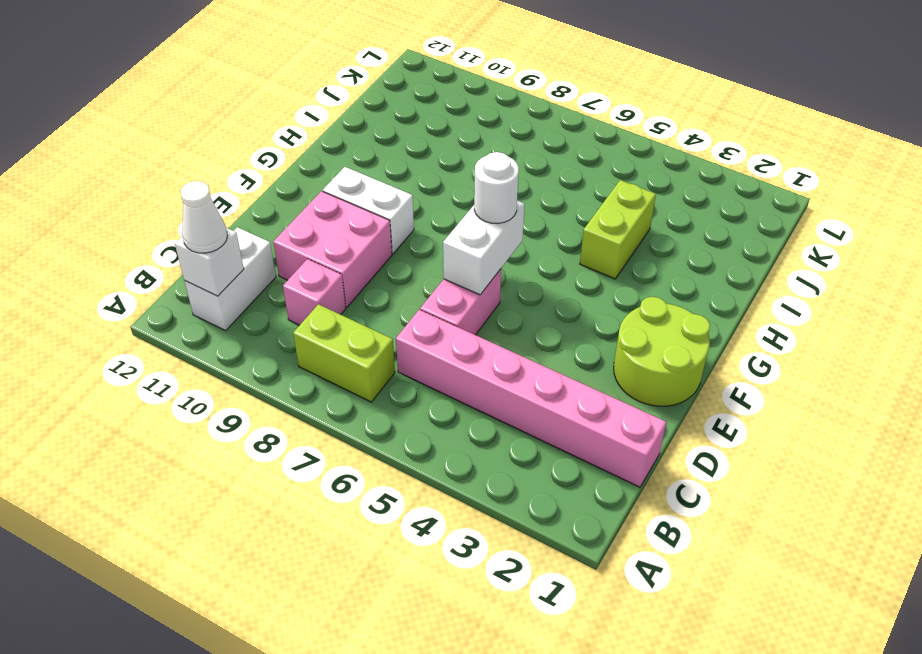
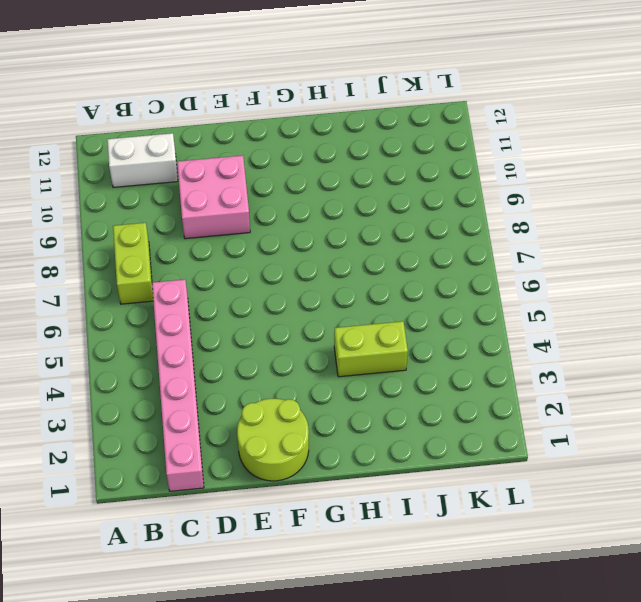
none -> pink brick C9 level 1
none -> pink brick D6:E6 level 1
none -> white brick F9:F10 level 1

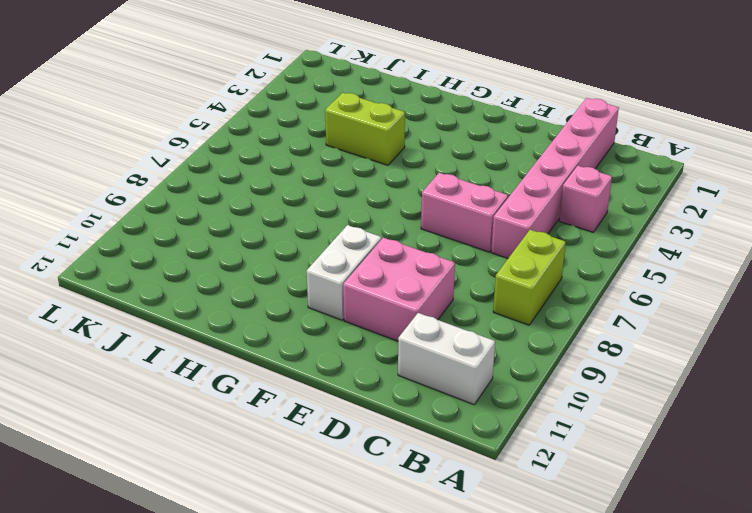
pink brick B4 level 1 -> pink brick C9 level 1
none -> lime round brick E1:F2 level 1
none -> white brick B11 level 2
none -> white brick E6:F6 level 2

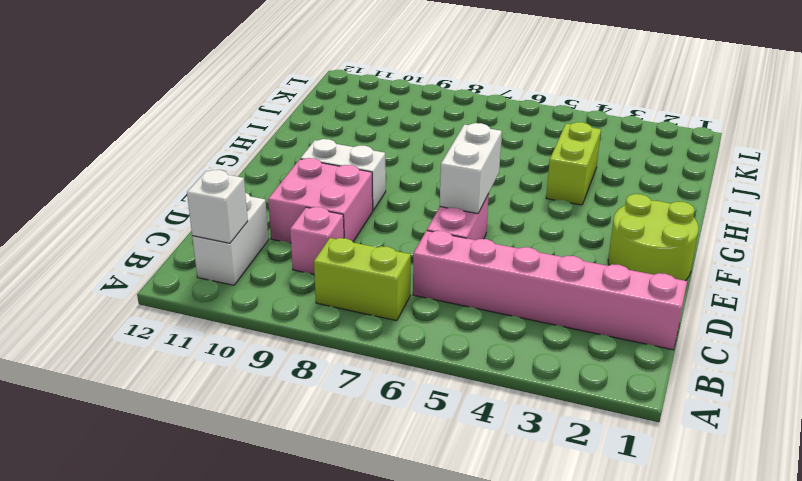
none -> white cone B11 level 3
none -> white round brick F6 level 3

